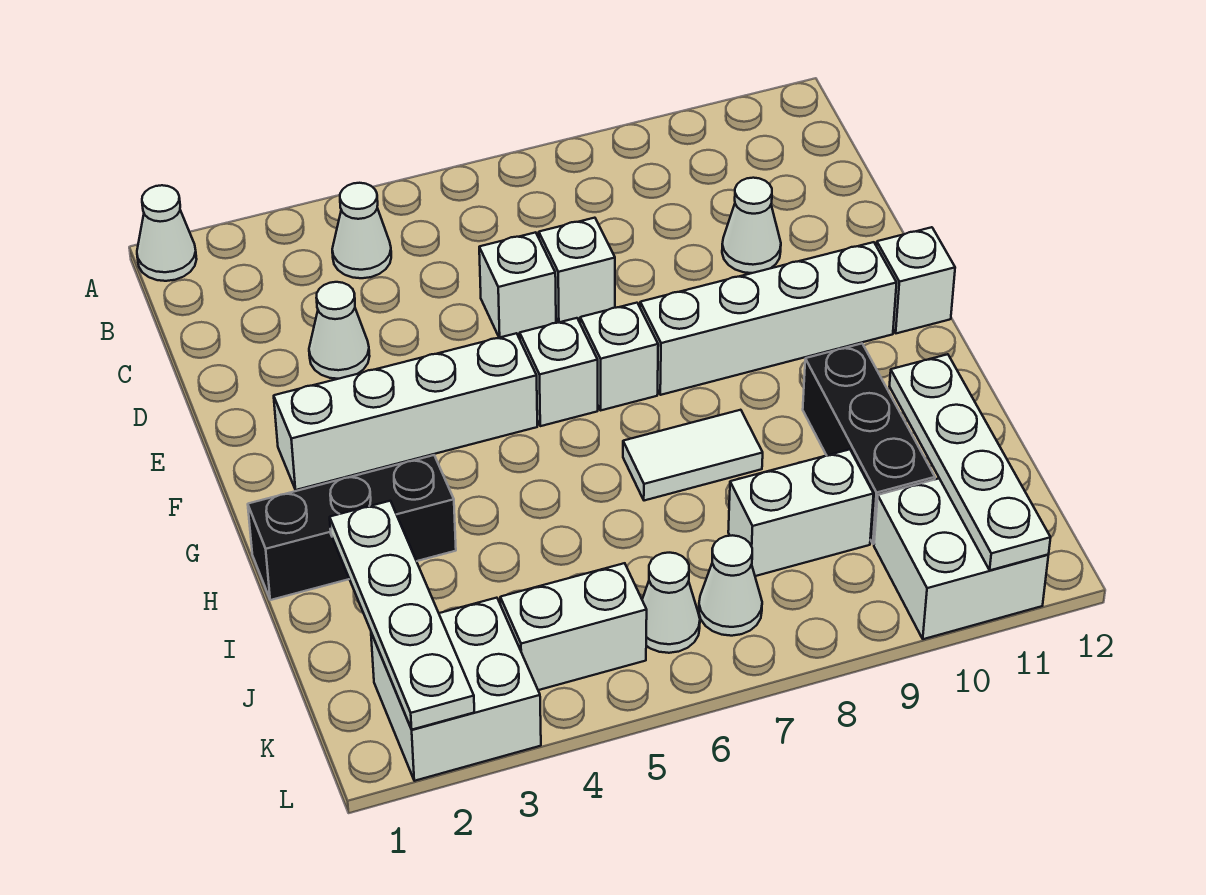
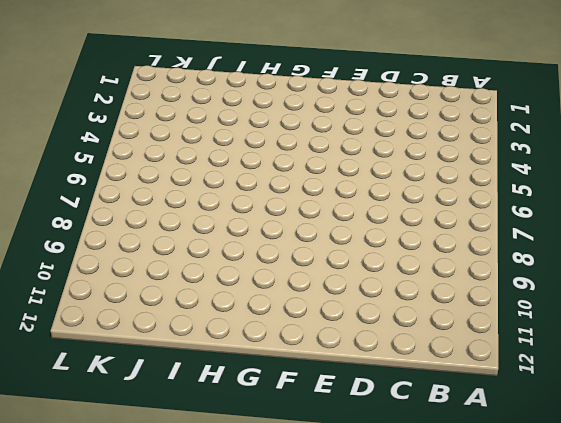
none -> white cone A1 level 1
none -> white cone B4 level 1
none -> white cone D3 level 1

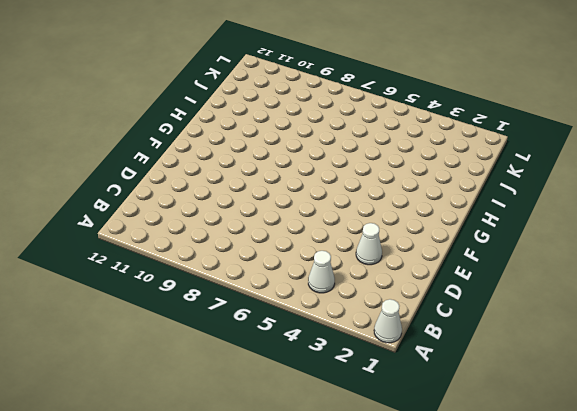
none -> white brick D6 level 1
none -> white brick D7 level 1
none -> white cone D10 level 1

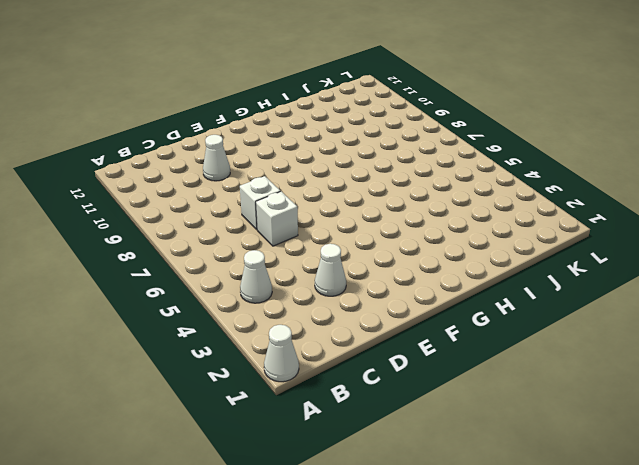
none -> white brick F2:F5 level 1
none -> white brick F6 level 1
none -> white brick F7 level 1

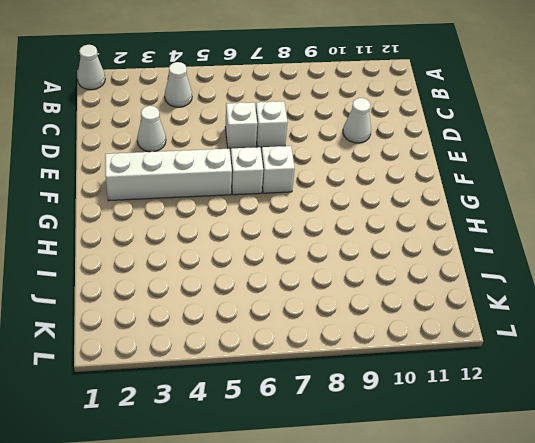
none -> white brick F8:F11 level 1
none -> white brick F12 level 1
none -> black brick H1:H3 level 1

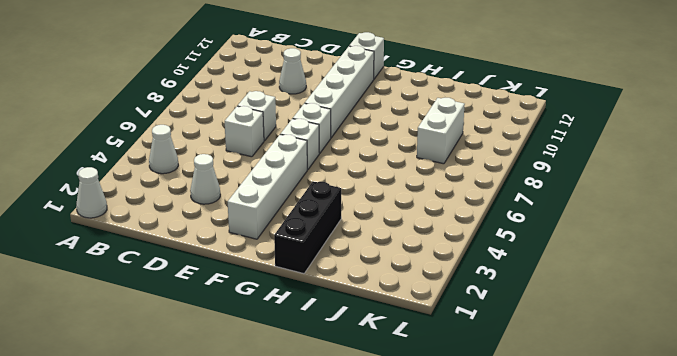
none -> white tile H7:H8 level 1
none -> black brick H10:J10 level 1
none -> white brick K2:L3 level 1

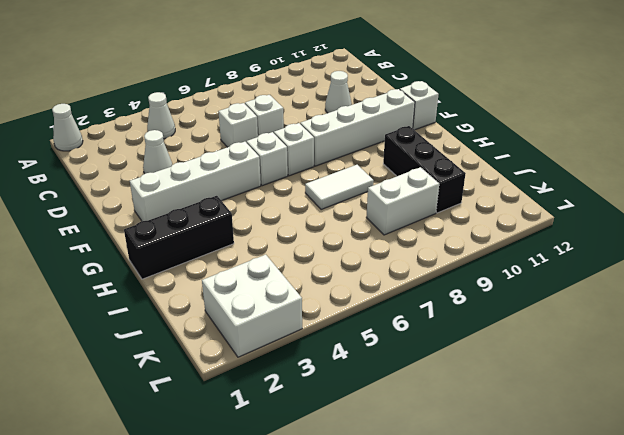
none -> white brick K4:K5 level 1
none -> white cone K6 level 1
none -> white cone K7 level 1

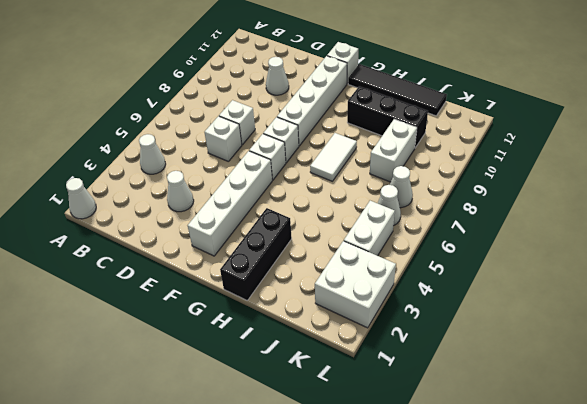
black tile G12:J12 level 1 -> none
none -> white brick K10:L11 level 1
none -> white plate I2:L2 level 2
none -> white plate I11:L11 level 2

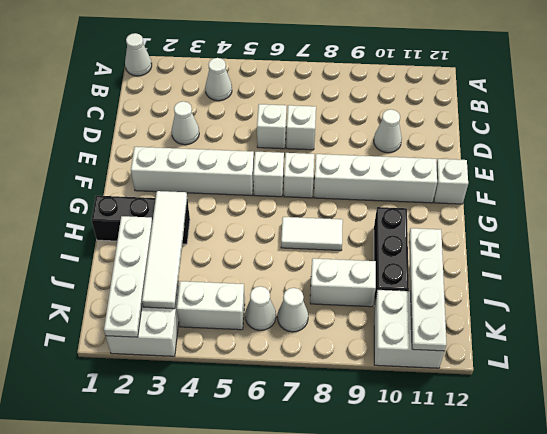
white tile H3:K3 level 2 -> none

